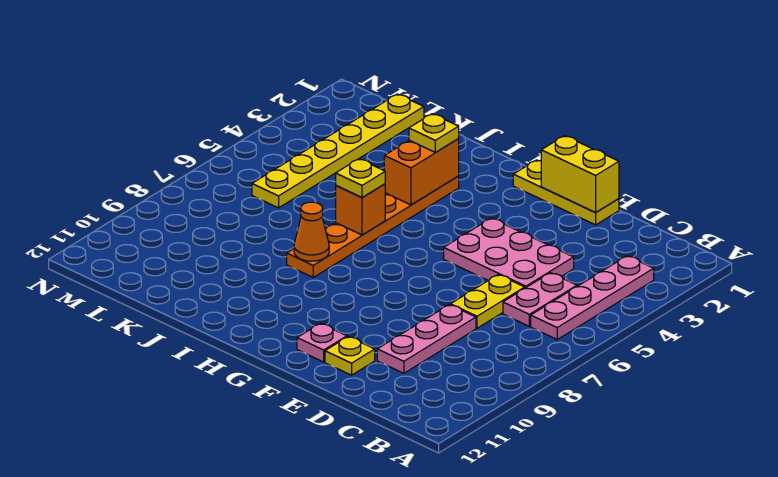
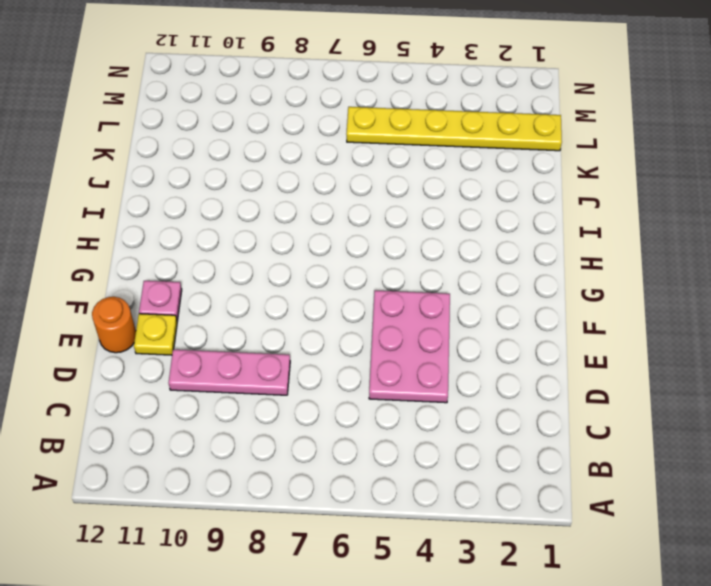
orange round brick E12 level 1 -> none
none -> pink plate B3:B6 level 1
none -> pink plate C5:C6 level 1
none -> yellow plate D6:D7 level 1

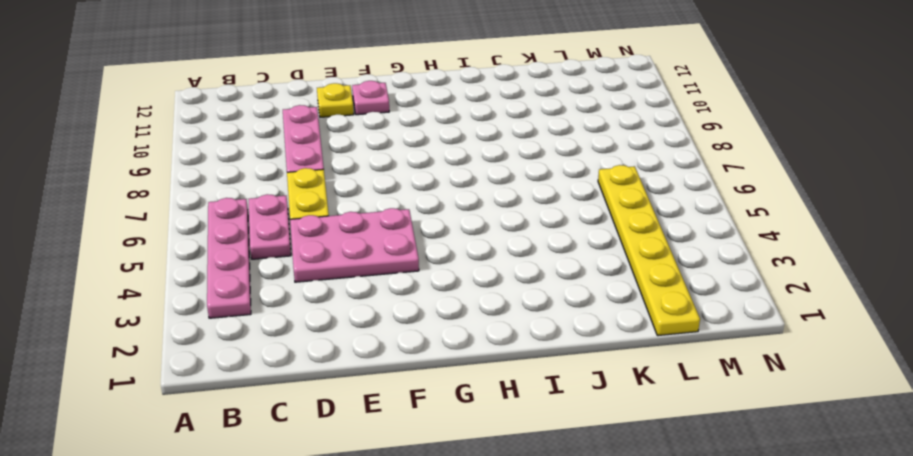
none -> yellow plate E1:G1 level 1
none -> orange plate I3:I8 level 1
none -> yellow brick E1:F1 level 2

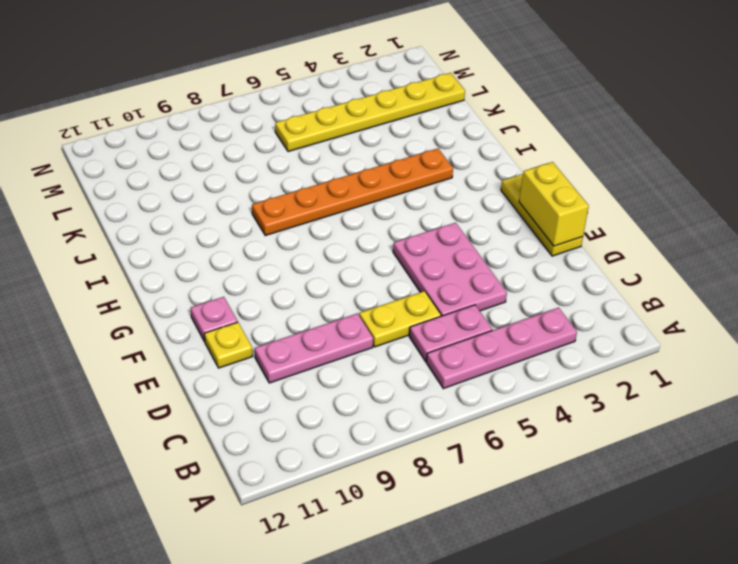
none -> orange brick I3:I4 level 2
none -> orange brick I6 level 2
none -> orange cone I8 level 2

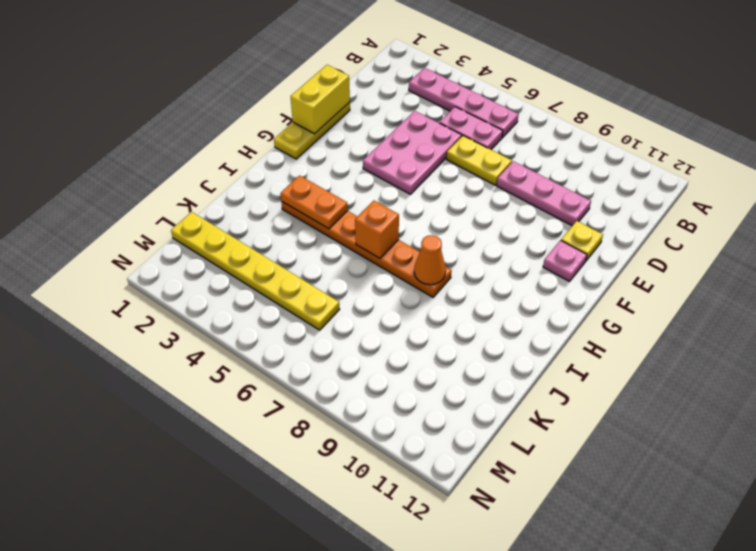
orange plate I3:I4 level 2 -> orange brick I3:I4 level 2
none -> yellow plate I3 level 3
none -> yellow plate I6 level 3

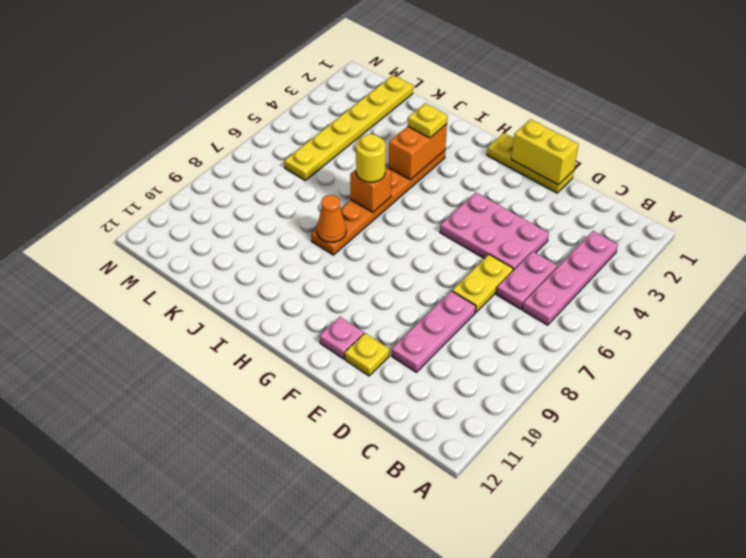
yellow round brick I6 level 3 -> yellow plate I6 level 3

